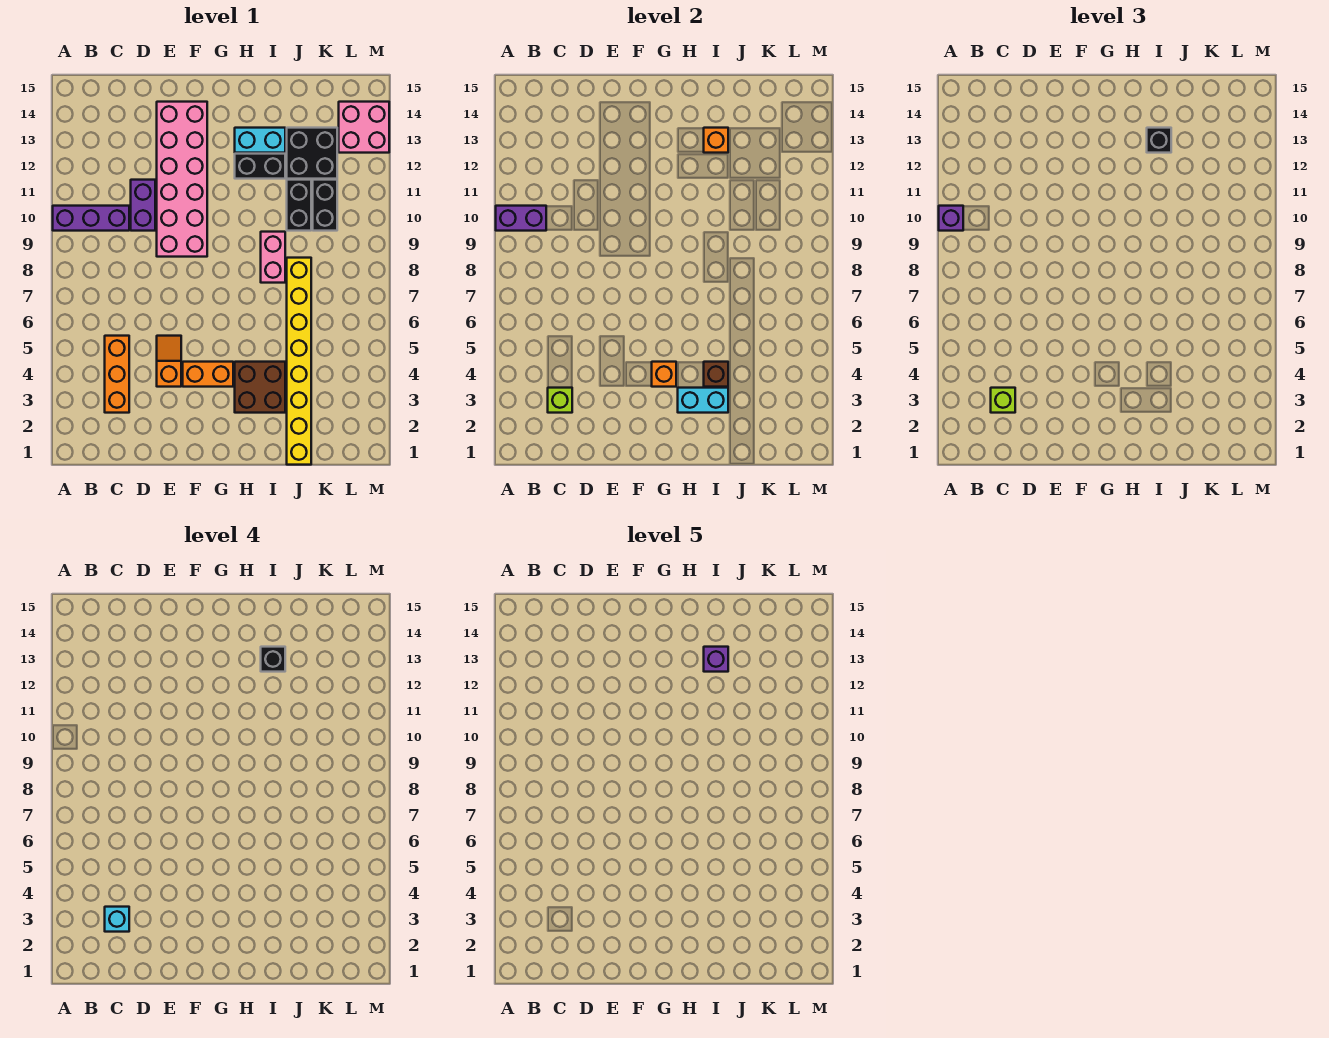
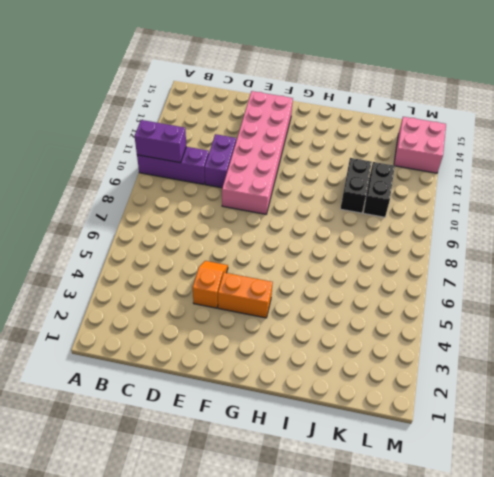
none -> orange brick C3:C5 level 1
none -> brown brick H3:I4 level 1
none -> black brick H12:I12 level 1

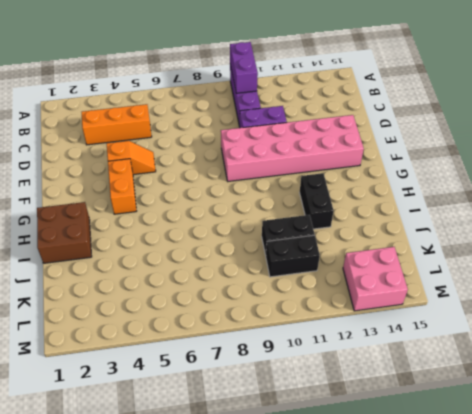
brown brick H1:I2 level 1 -> brown brick H3:I4 level 1
none -> cyan brick H13:I13 level 1
none -> pink brick I8:I9 level 1
none -> yellow brick J1:J8 level 1

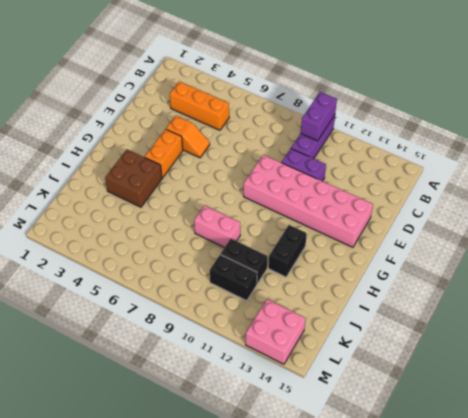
none -> cyan brick H13:I13 level 1
none -> yellow brick J1:J8 level 1
none -> black brick J12:K13 level 1

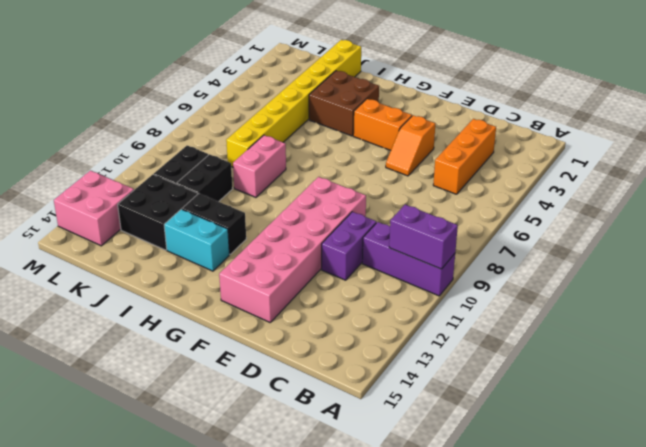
none -> lime brick C3 level 2
none -> orange brick G4 level 2
none -> cyan brick H3:I3 level 2

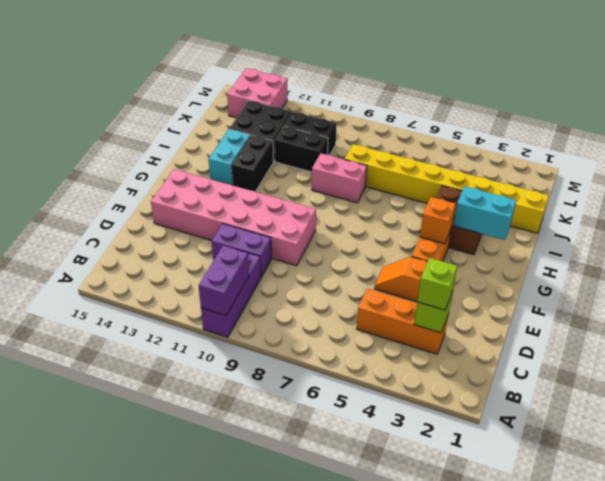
cyan brick H2:H3 level 2 -> cyan brick H3:I3 level 2
none -> brown brick I4 level 2
none -> orange brick I13 level 2
none -> purple brick A10 level 3

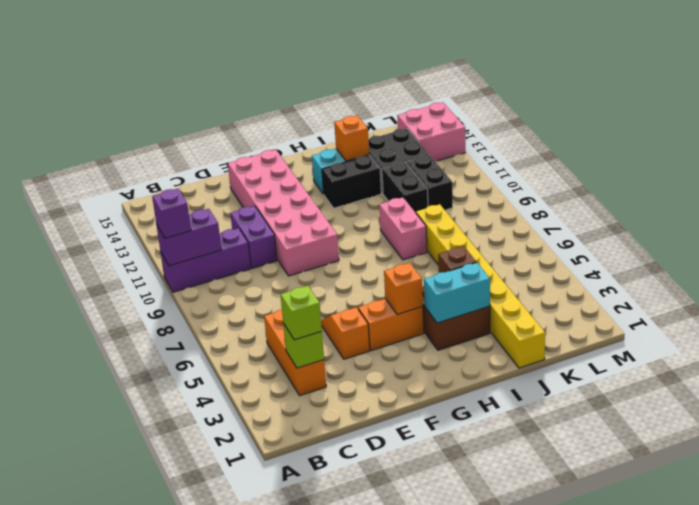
none -> black brick I13 level 3
none -> cyan brick C3 level 4
none -> black brick I13 level 4

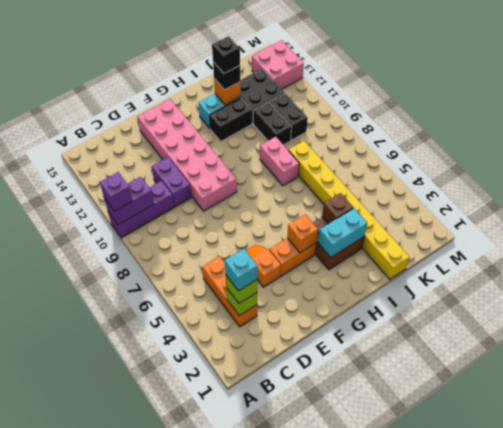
none -> purple brick I13 level 5

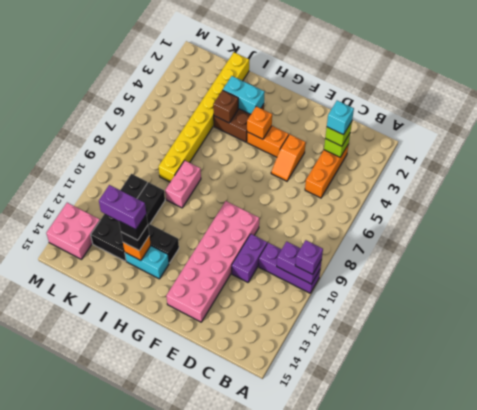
purple brick I13:J13 level 5 -> purple brick I13 level 5

